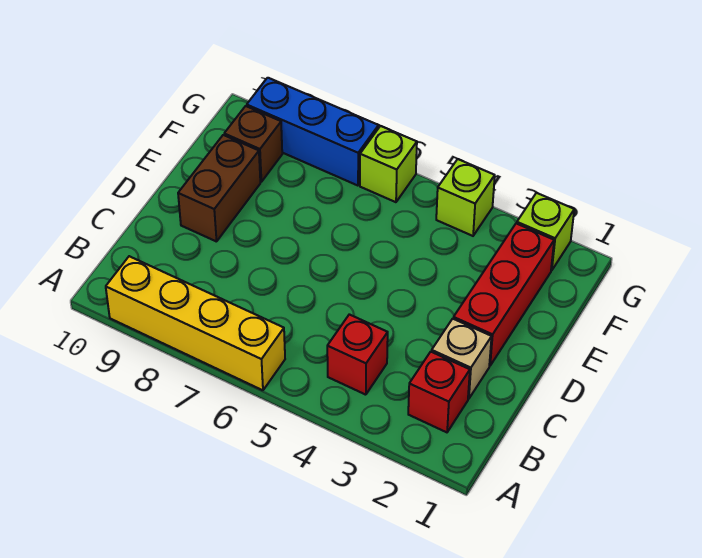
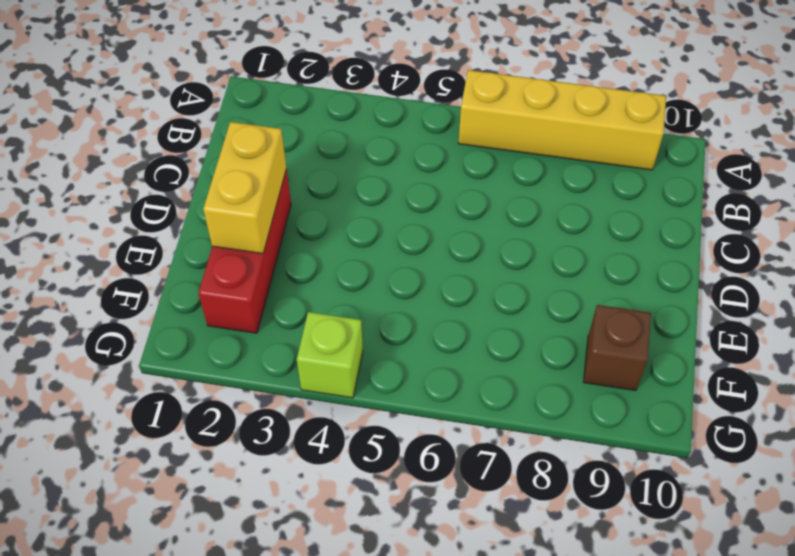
yellow brick D2:E2 level 2 -> none
none -> red brick B2 level 1
none -> red brick B4 level 1

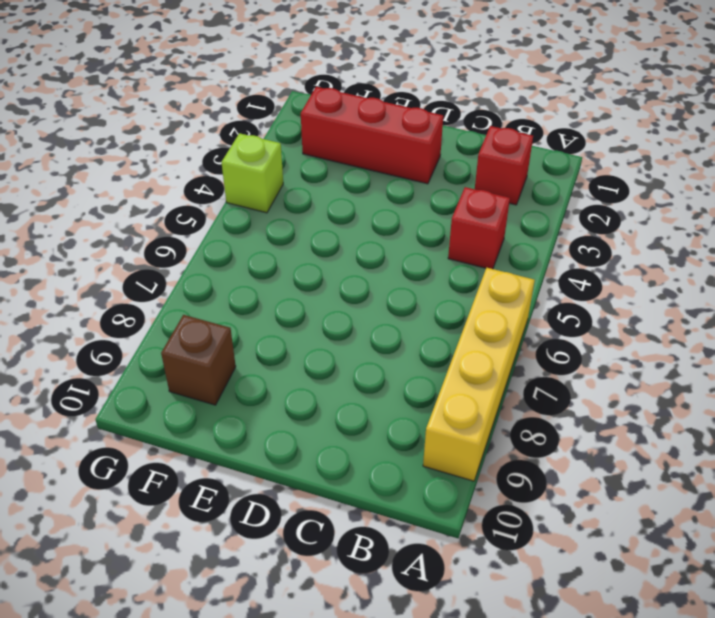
none -> tan brick C2 level 1
none -> brown brick D9:E9 level 1

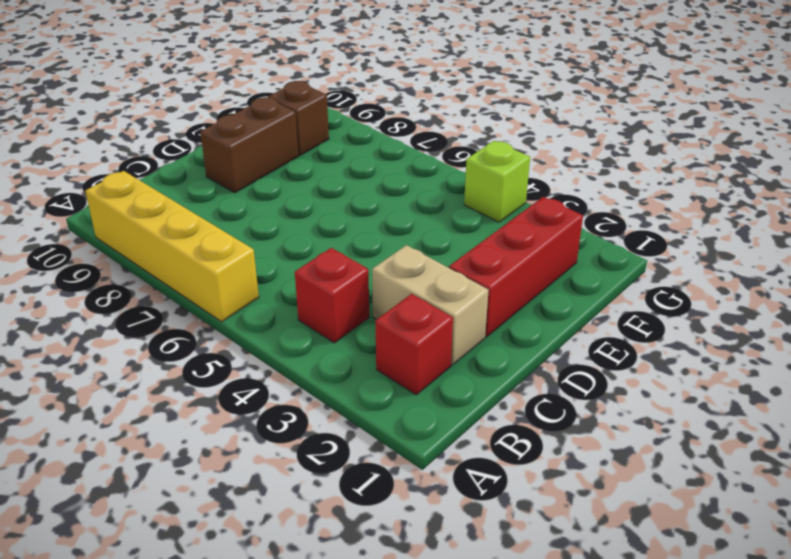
tan brick C2:C3 level 1 -> tan brick C2 level 1
none -> lime brick G2 level 1
none -> lime brick G6 level 1

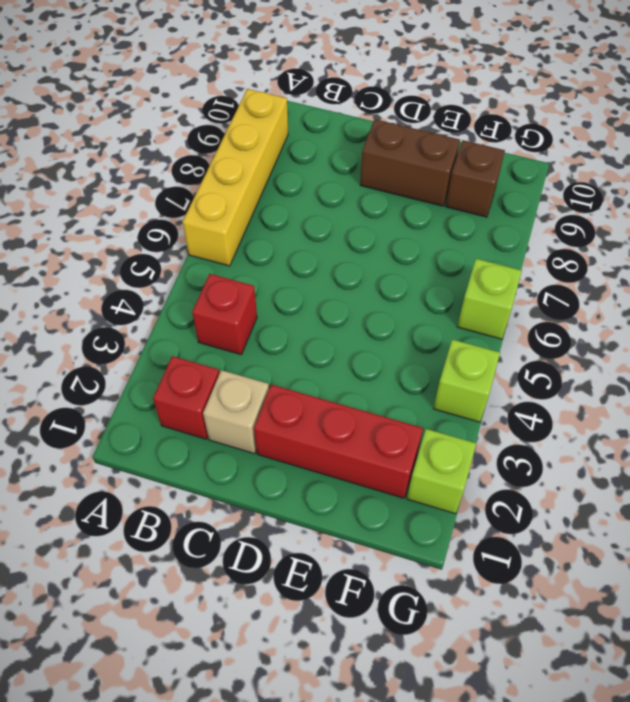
none -> blue brick G7:G9 level 1

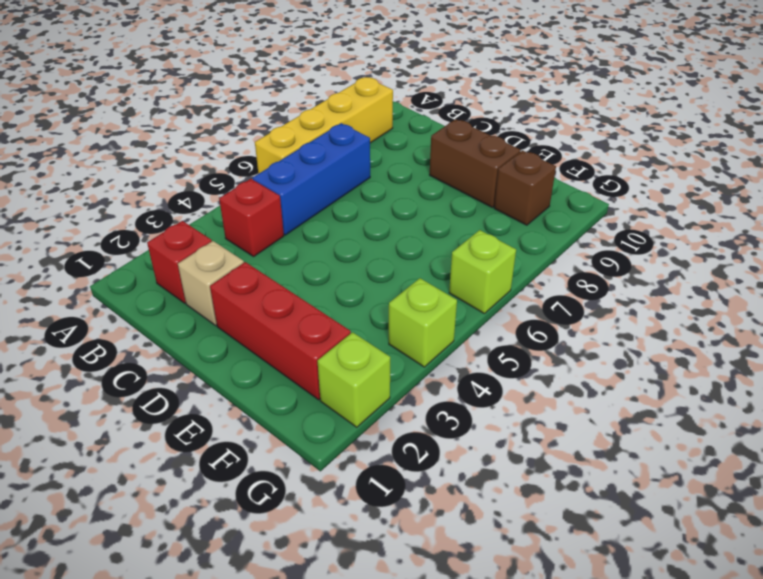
blue brick B5:B7 level 1 -> blue brick G7:G9 level 1

